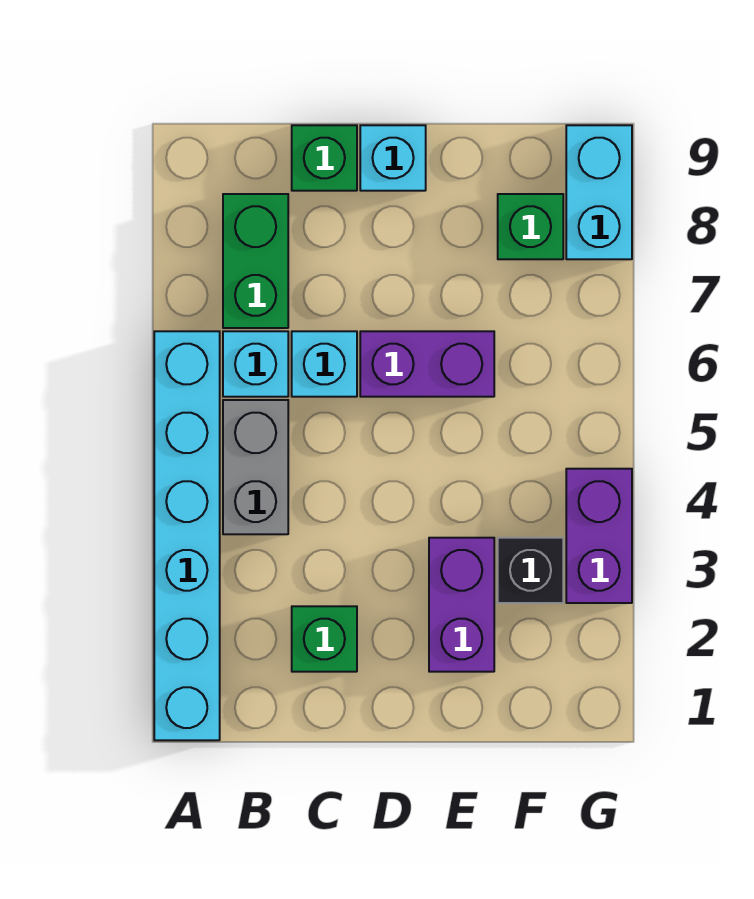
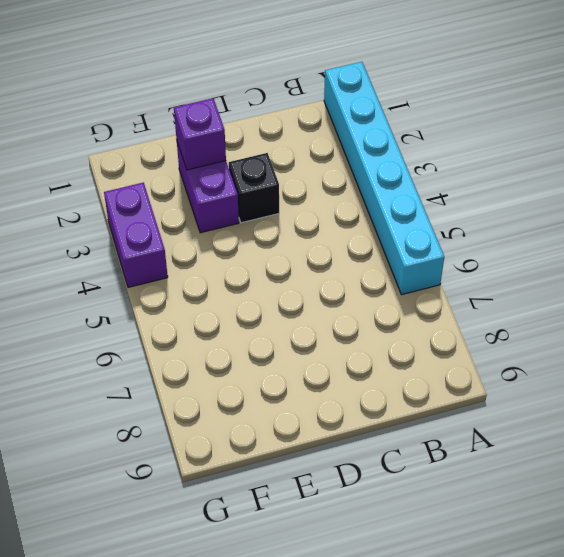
black brick D3 level 1 -> black brick F3 level 1
purple brick E2 level 2 -> none
none -> grey brick B4:B5 level 1
none -> cyan brick B6 level 1
none -> green brick B7:B8 level 1

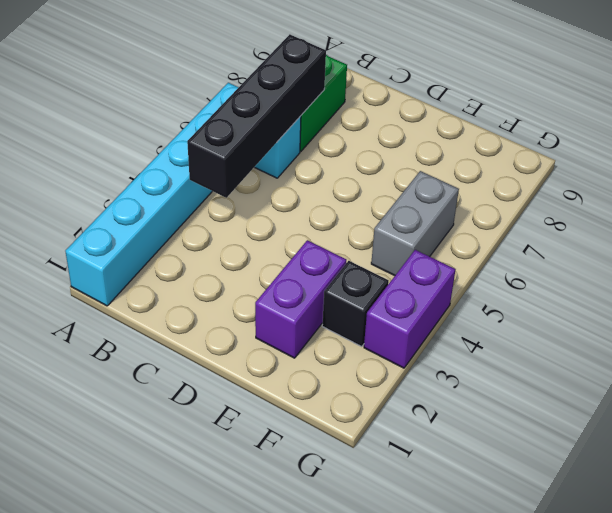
black brick B4:B7 level 2 -> none
grey brick F5:F6 level 1 -> grey brick B4:B5 level 1
none -> green brick C2 level 1
none -> cyan brick C6 level 1
none -> green brick C9 level 1

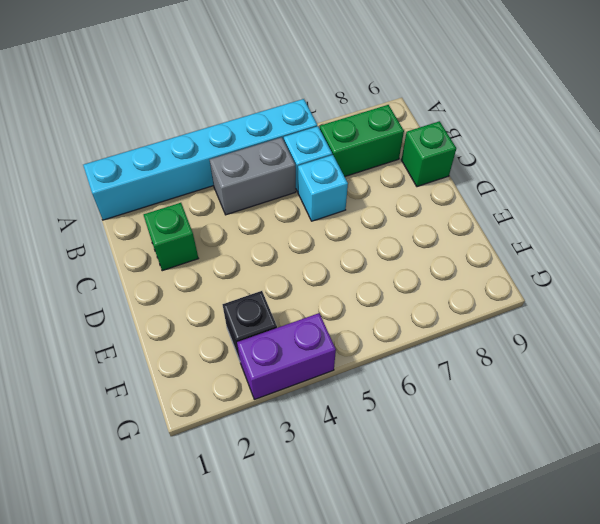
none -> purple brick D6:E6 level 1
none -> cyan brick D9 level 1
none -> purple brick E2:E3 level 1

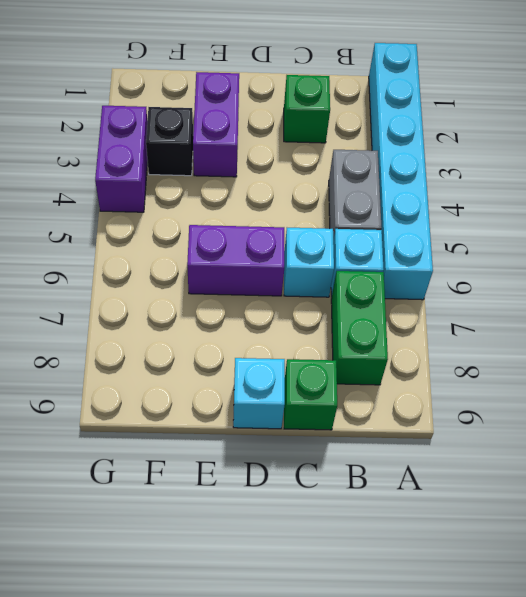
none -> green brick F8 level 1
none -> cyan brick G8:G9 level 1

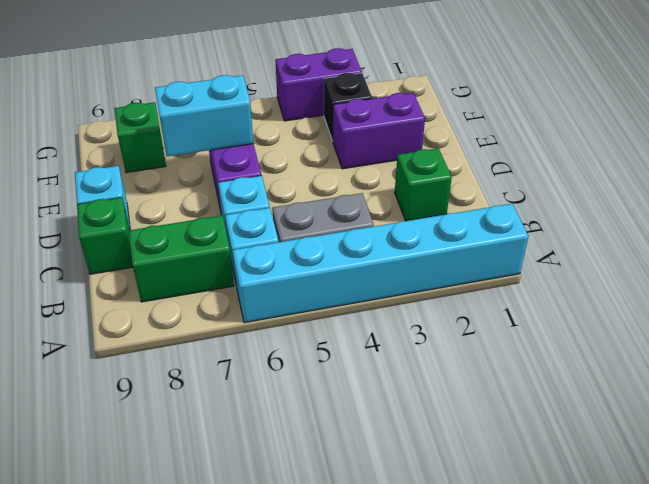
cyan brick E6:E7 level 2 -> cyan brick G8:G9 level 1

